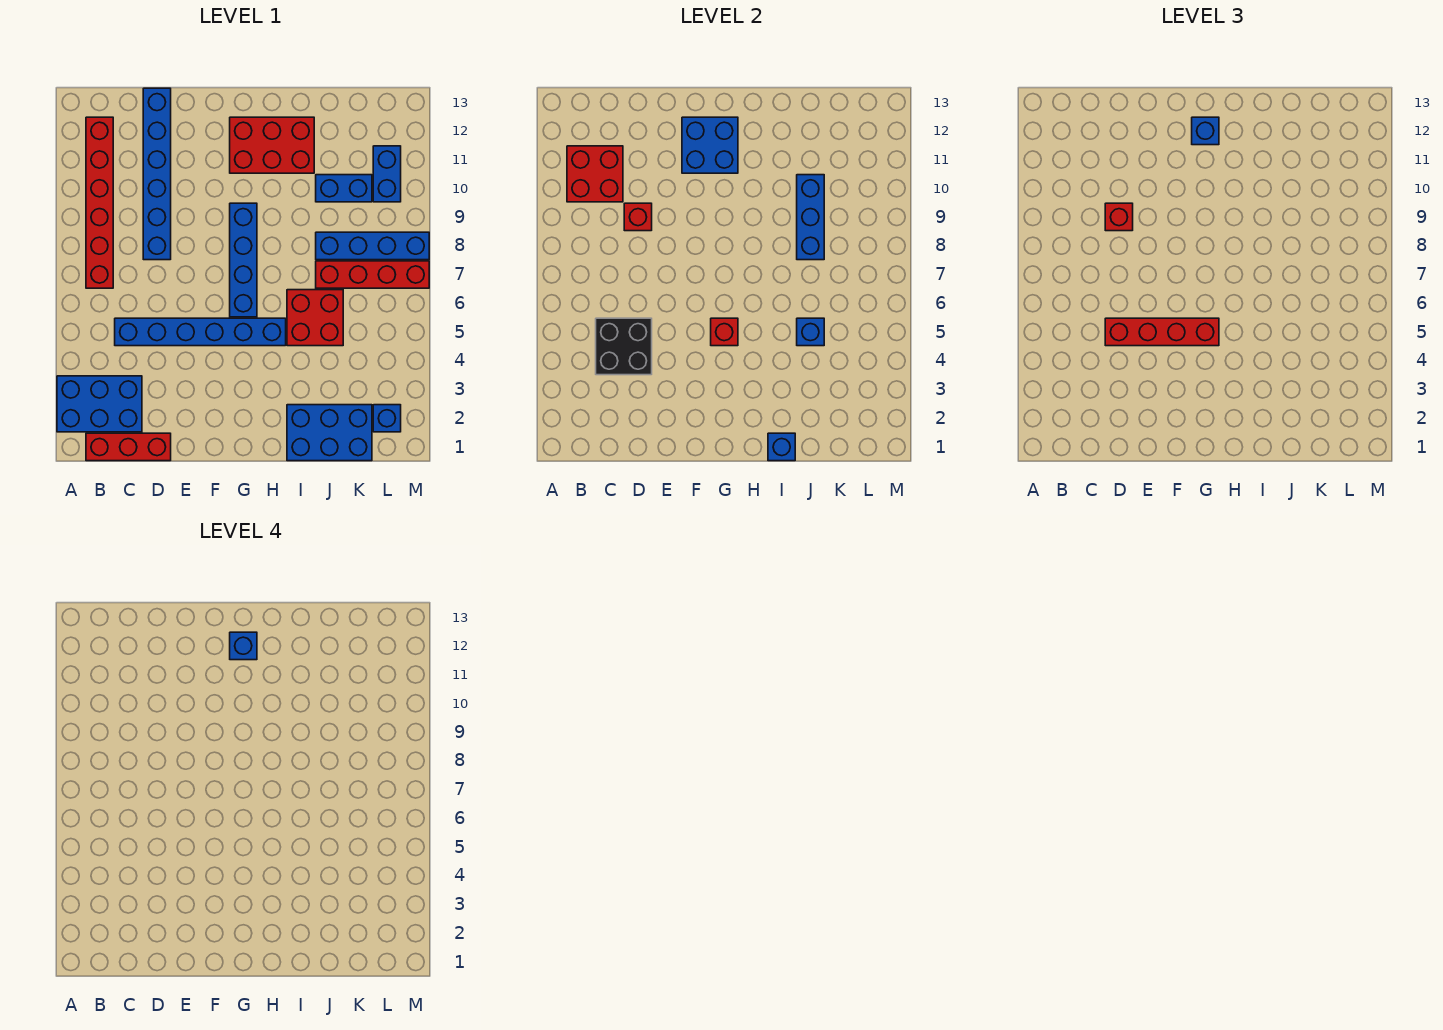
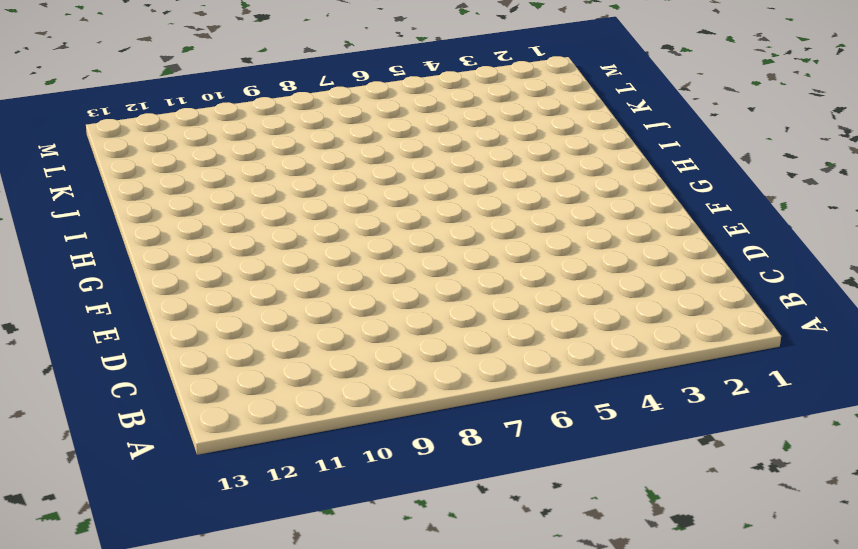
none -> blue brick A2:C3 level 1
none -> red brick B1:D1 level 1
none -> red brick B7:B12 level 1

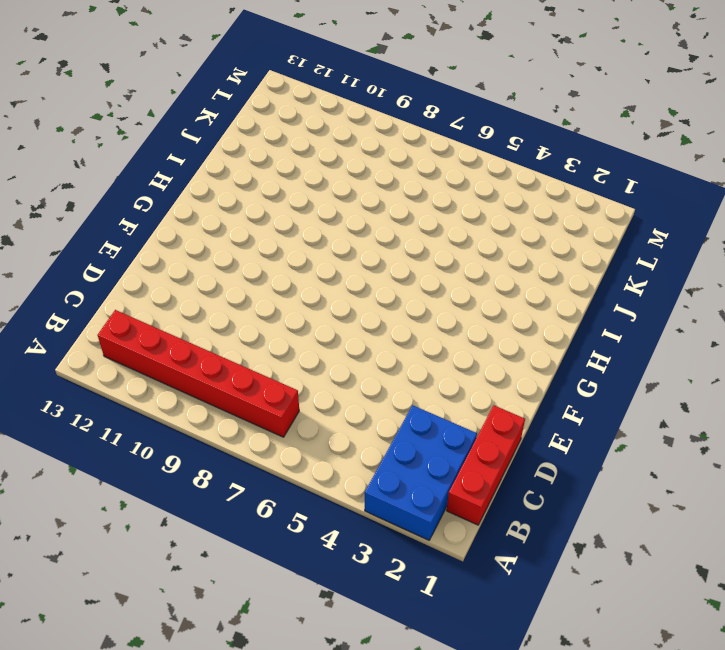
none -> blue brick C5:H5 level 1
none -> blue brick D8:D13 level 1
none -> blue brick G6:G9 level 1

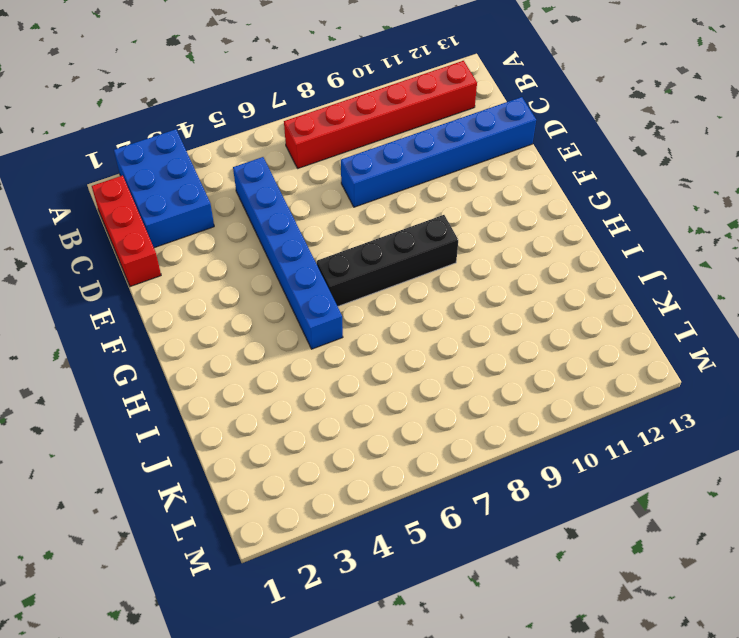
black brick G6:G9 level 1 -> blue brick G6:G9 level 1
none -> red brick G11:I12 level 1
none -> blue brick I1:K2 level 1
none -> red brick I5:J6 level 1

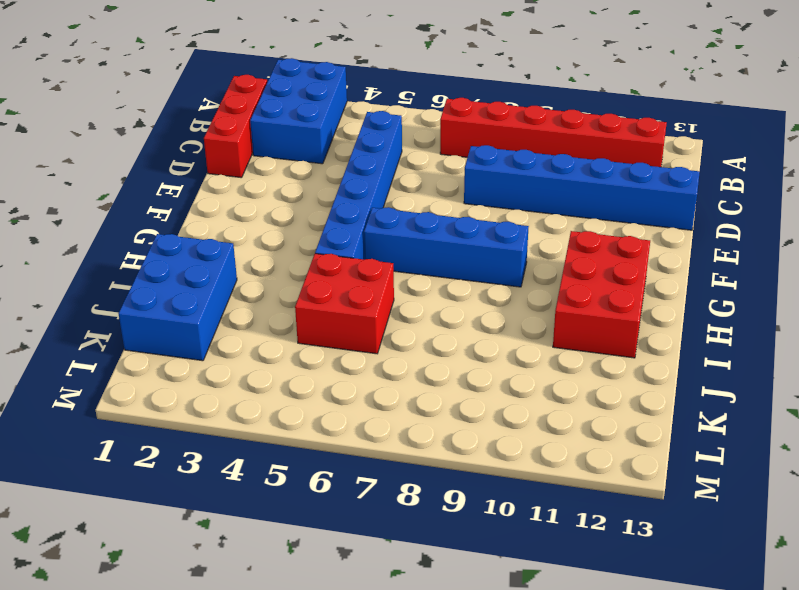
none -> red brick J7:M7 level 1
none -> blue brick J8:M8 level 1
none -> blue brick J10:K10 level 1

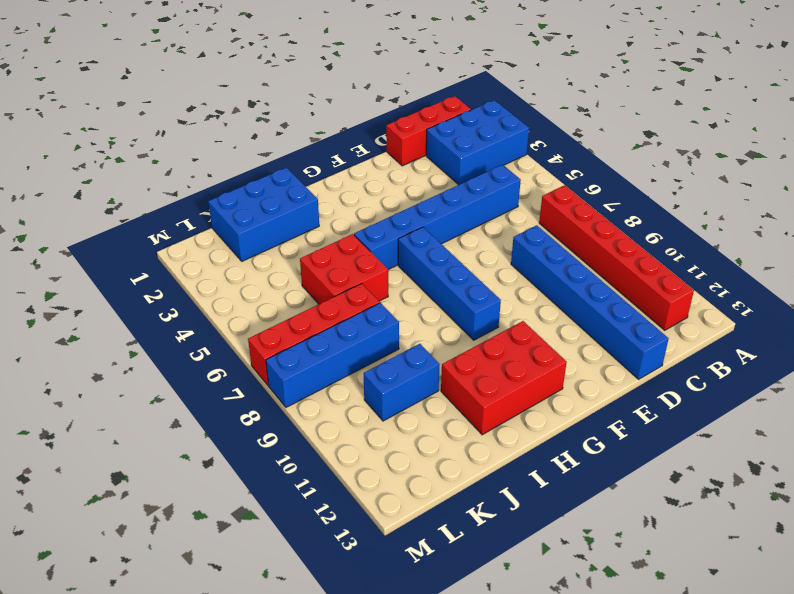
none -> blue brick L2 level 1
none -> blue brick L10:L11 level 1
none -> red brick B10:C11 level 2

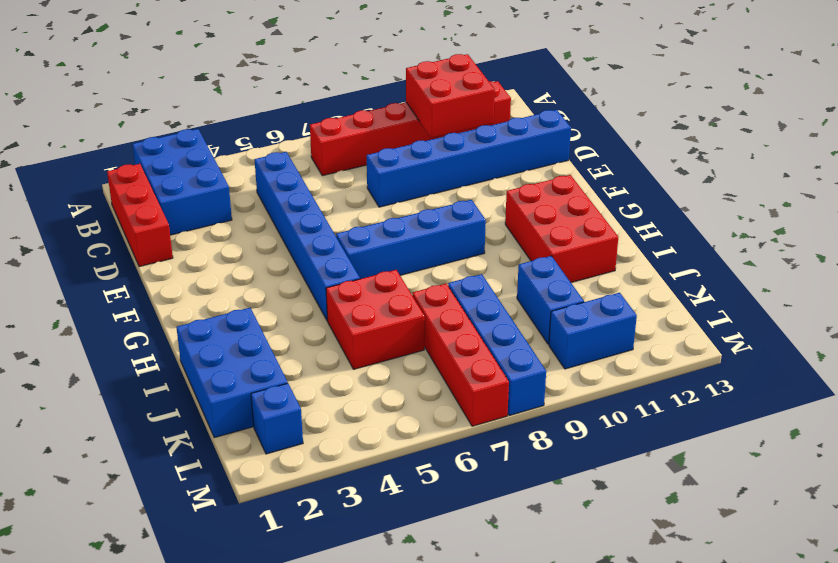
none -> black brick C4:D5 level 2
none -> red brick D9 level 2
none -> blue brick F11:G12 level 2

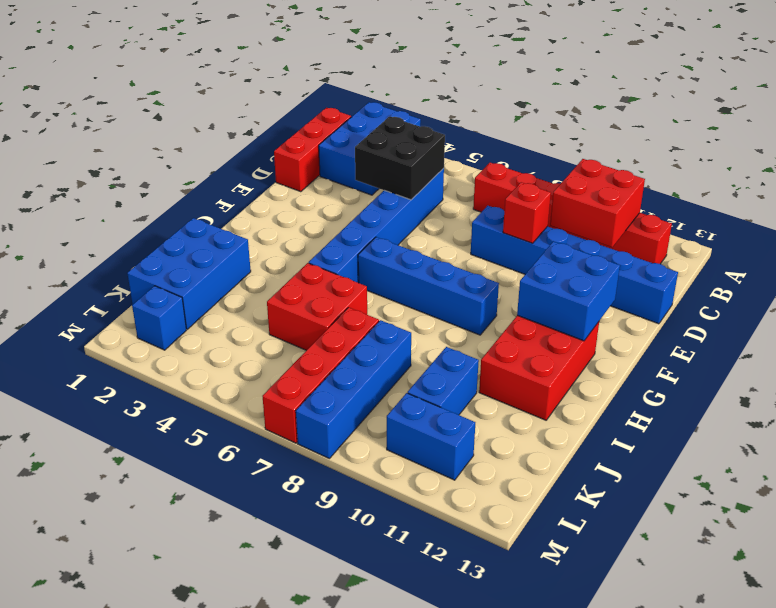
none -> red brick G5 level 2
none -> blue brick I1 level 2
none -> blue brick J5 level 2

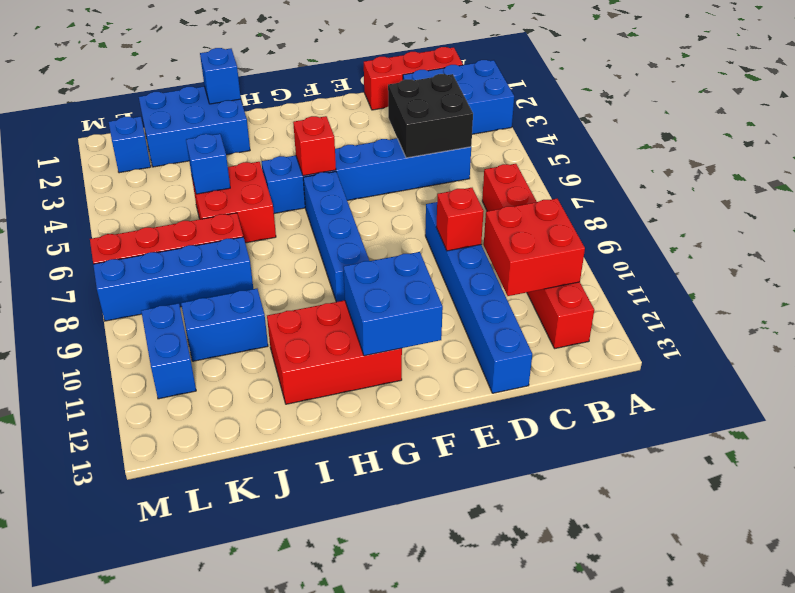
none -> blue brick J8:J10 level 2
none -> red brick D5:G5 level 3
none -> red brick D9 level 3

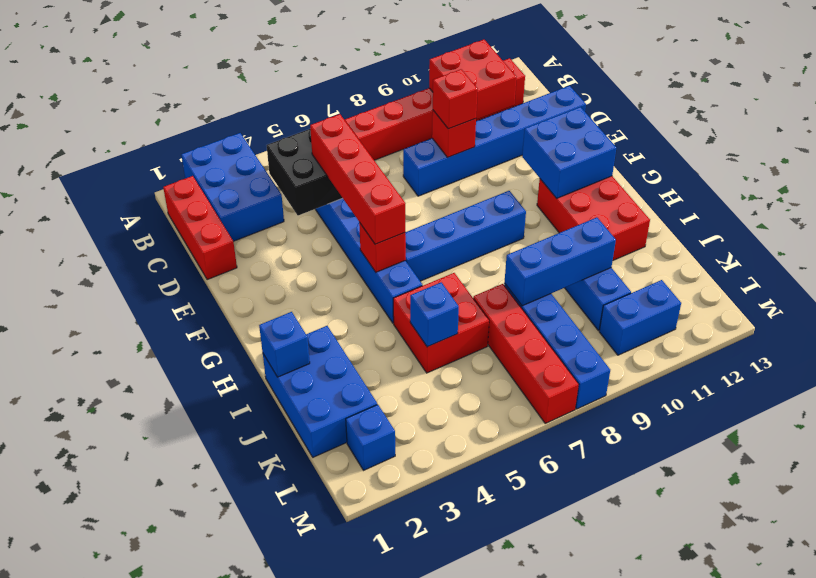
none -> blue brick G12 level 3
none -> blue brick G12 level 4

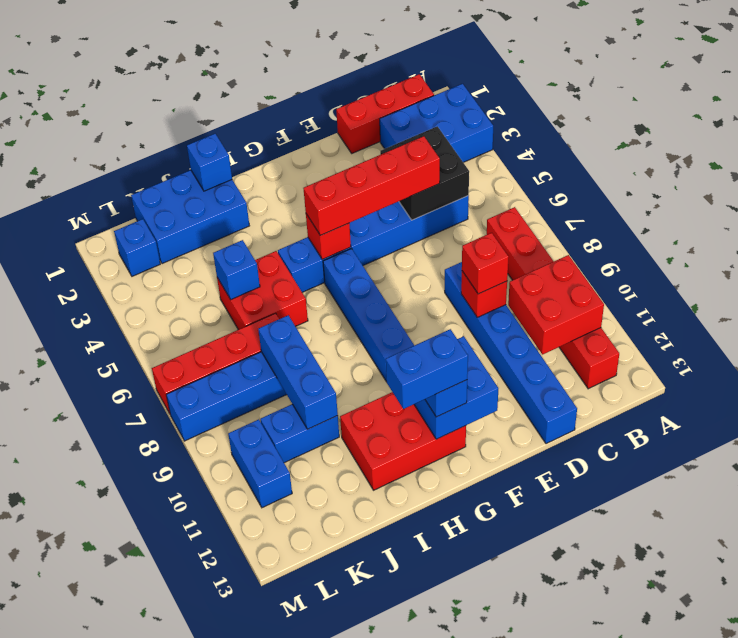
blue brick G12:H12 level 4 -> blue brick G12 level 4

